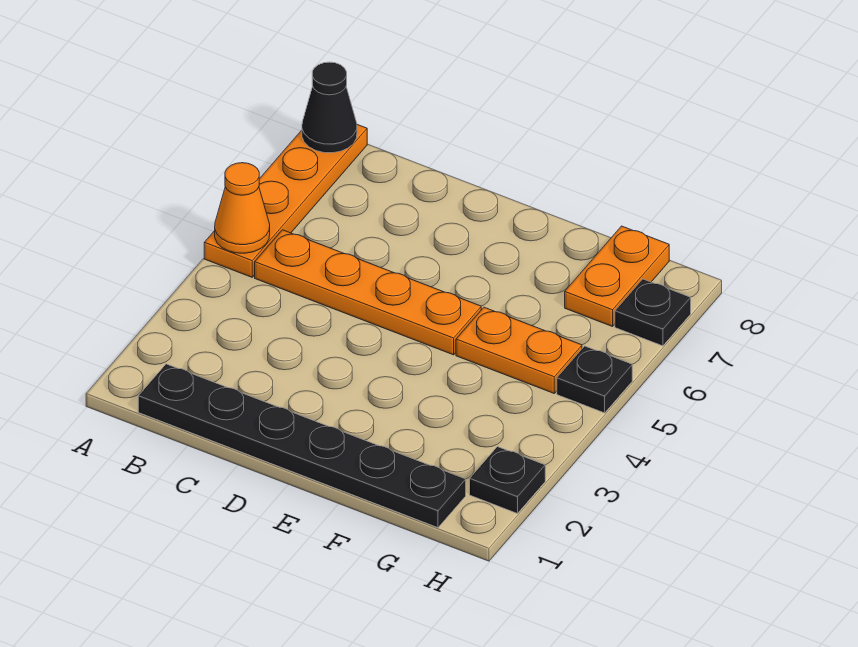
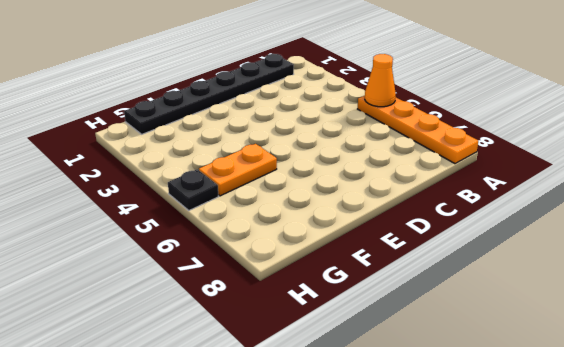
none -> orange plate B5:E5 level 1
none -> orange plate G7:G8 level 1

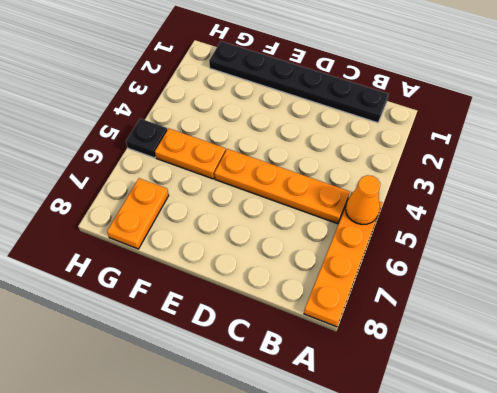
none -> black plate H2 level 1
none -> black plate H7 level 1

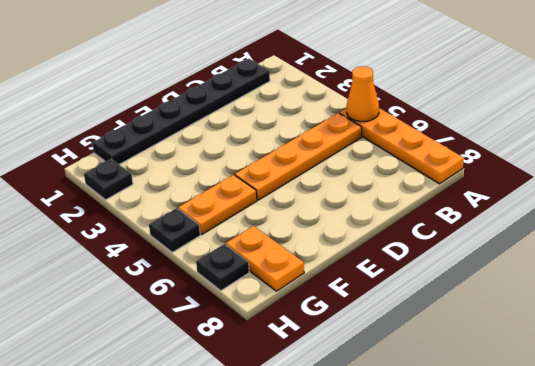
none -> black cone A8 level 2

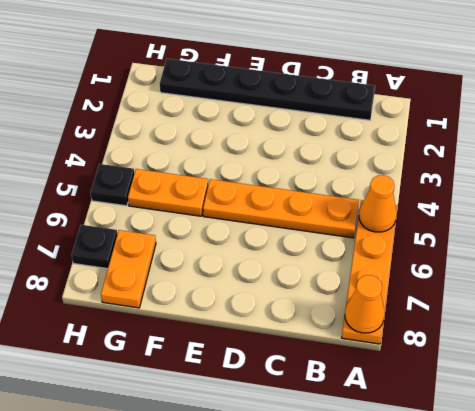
orange cone A8 level 2 -> black cone A8 level 2
none -> black plate H2 level 1

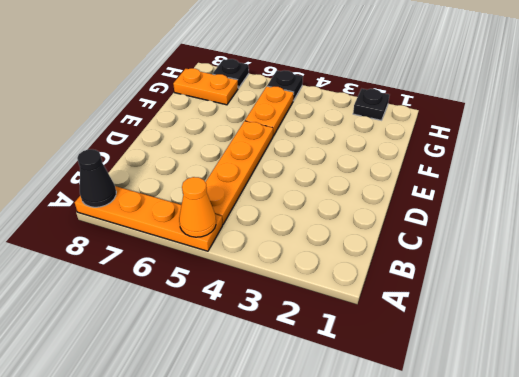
none -> black plate B1:G1 level 1

